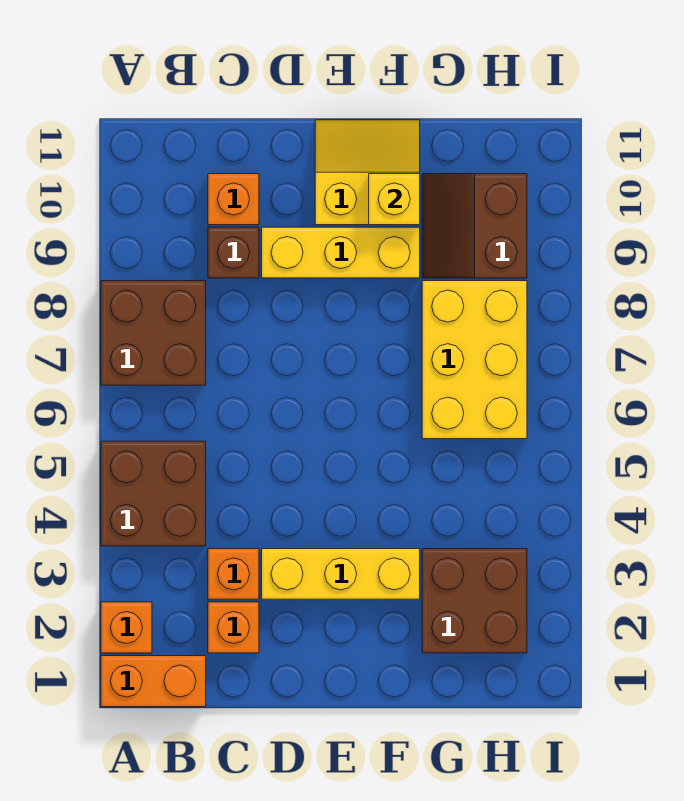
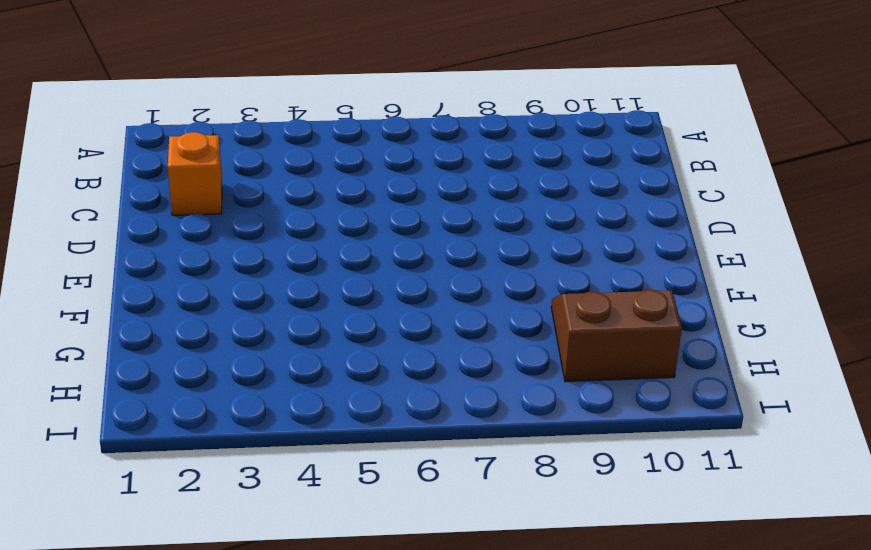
none -> orange brick A1:B1 level 1
none -> orange brick A2 level 1
none -> brown brick A4:B5 level 1

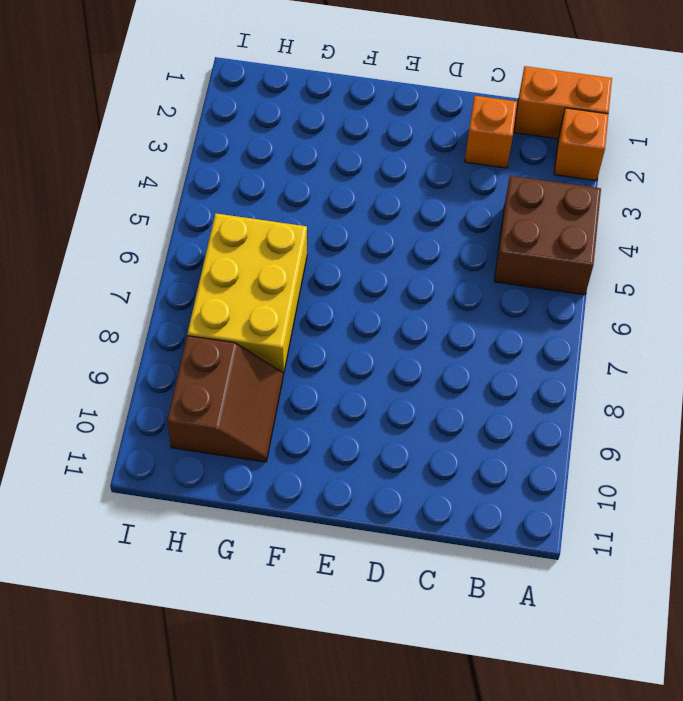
none -> brown brick A7:B8 level 1
none -> orange brick C3 level 1
none -> brown brick C9 level 1

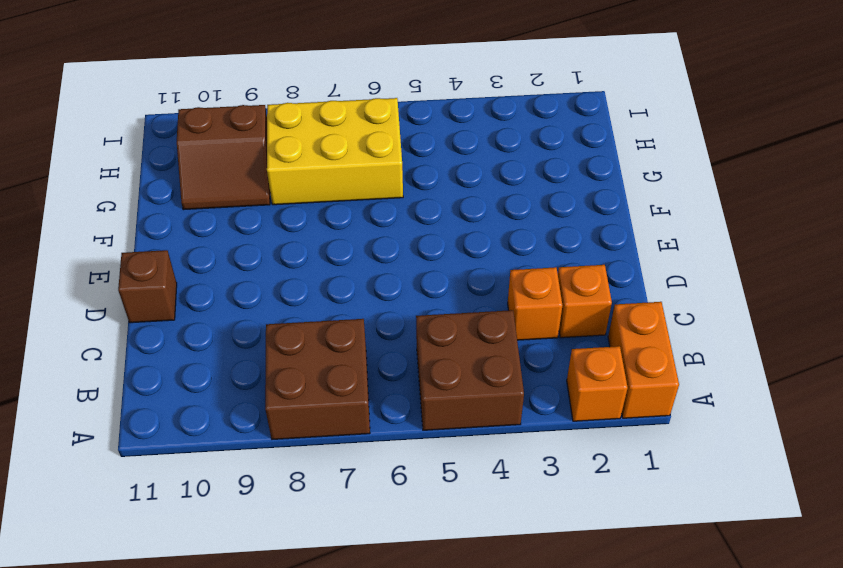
brown brick D11 level 1 -> brown brick C9 level 1
none -> orange brick C10 level 1
none -> yellow brick D3:F3 level 1
none -> yellow brick D9:F9 level 1

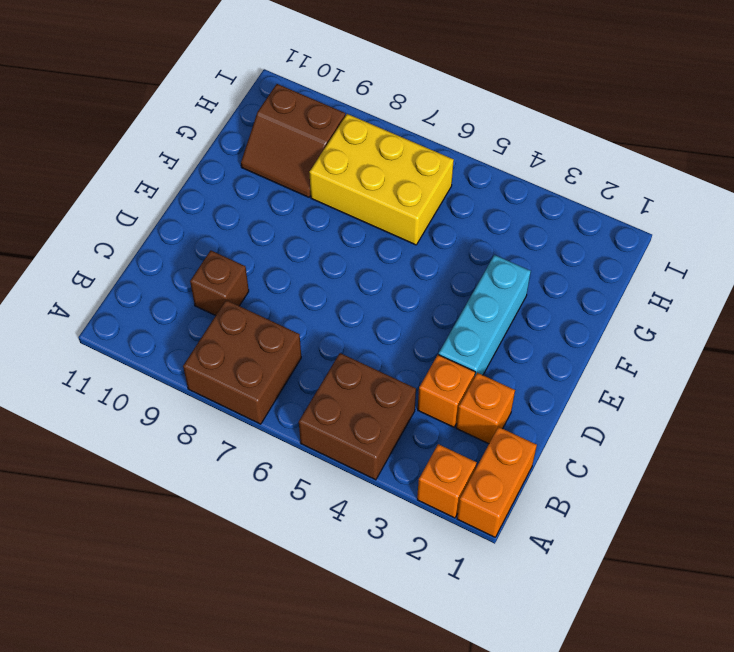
cyan brick D3:F3 level 1 -> yellow brick D3:F3 level 1
none -> orange brick C10 level 1
none -> yellow brick D9:F9 level 1
none -> yellow slope E10:F11 level 1 top 10

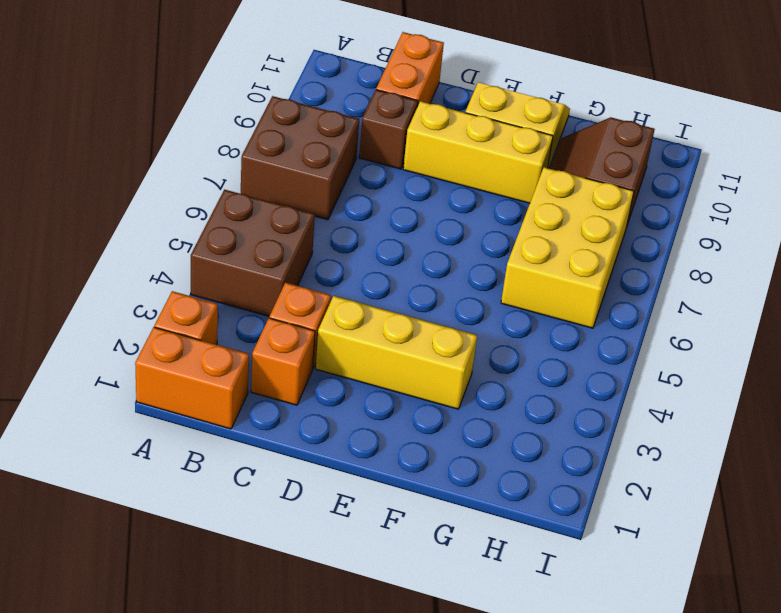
orange brick C10:C11 level 1 -> orange brick C10 level 1
none -> brown brick G2:H3 level 1
none -> yellow brick F10 level 2

